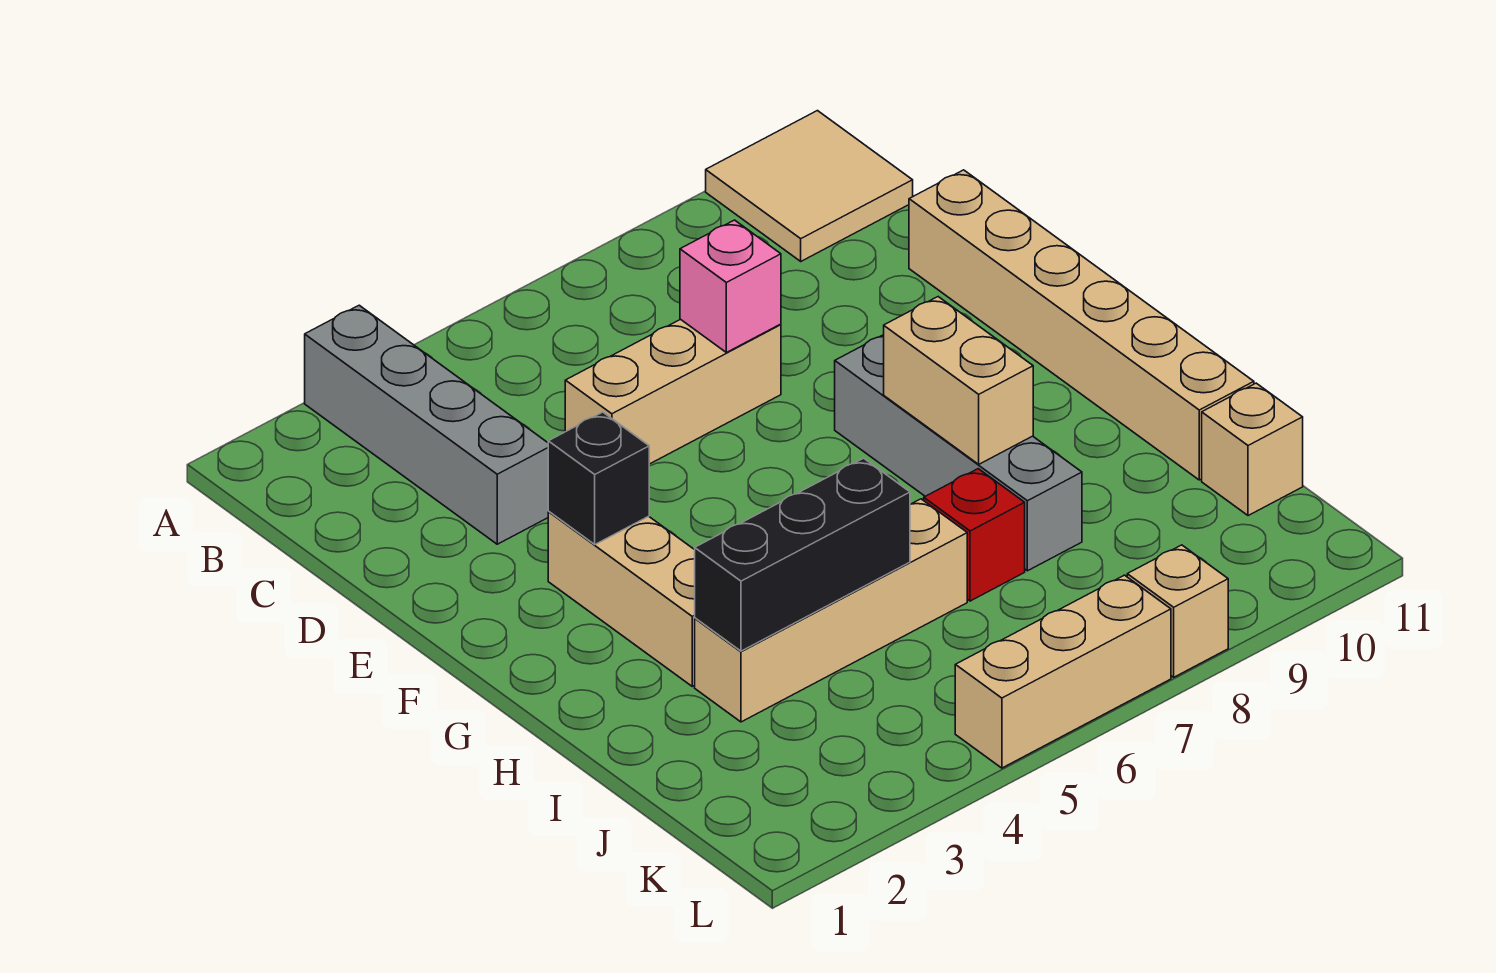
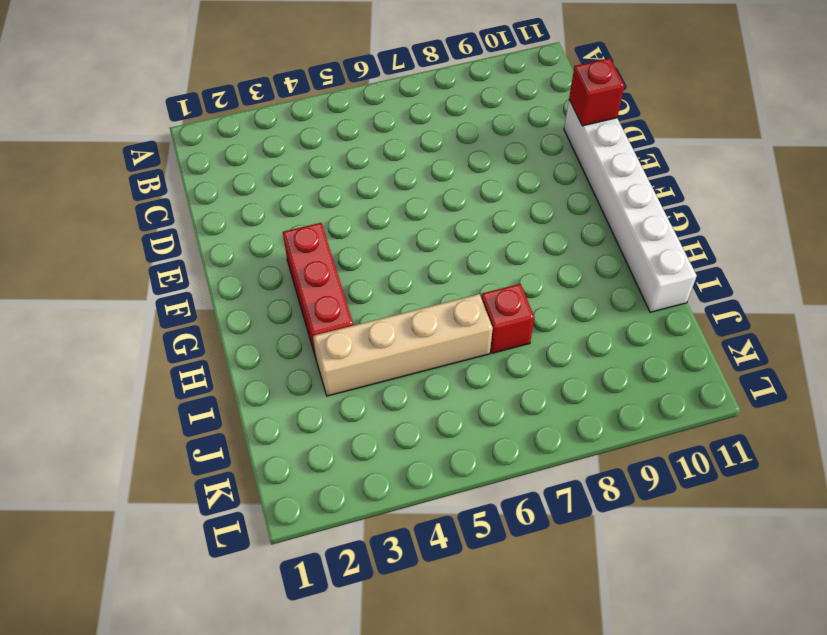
white brick D11:I11 level 1 -> tan brick D11:I11 level 1
red brick D11 level 2 -> none
red brick F3:H3 level 1 -> tan brick F3:H3 level 1
none -> grey brick A3:D3 level 1
none -> tan tile A10:B11 level 1
none -> tan brick D5:D7 level 1

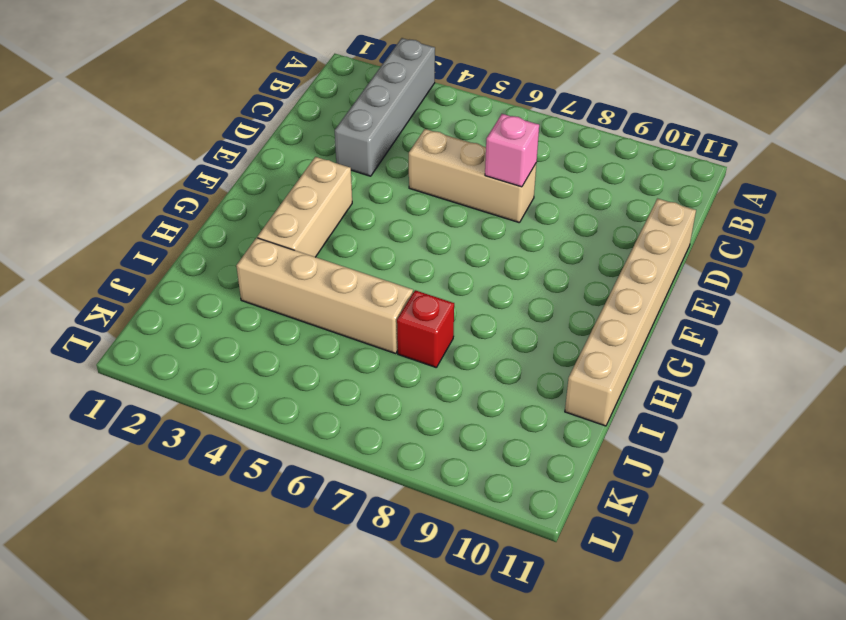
none -> tan tile A10:B11 level 1
none -> grey brick F8:I8 level 1
none -> tan brick J11 level 1

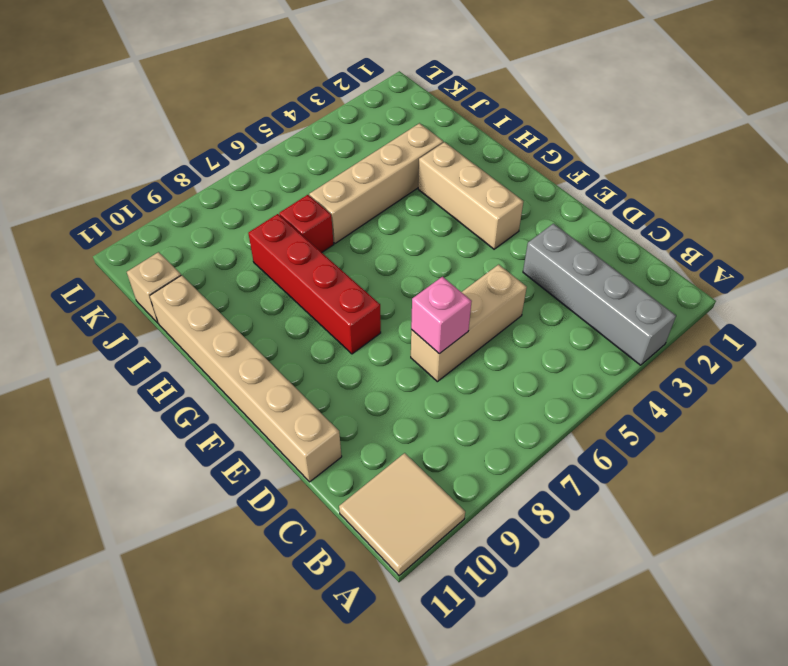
red brick F8:I8 level 1 -> grey brick F8:I8 level 1
none -> tan brick L5:L7 level 1
none -> tan brick L8 level 1
none -> black brick F3 level 2

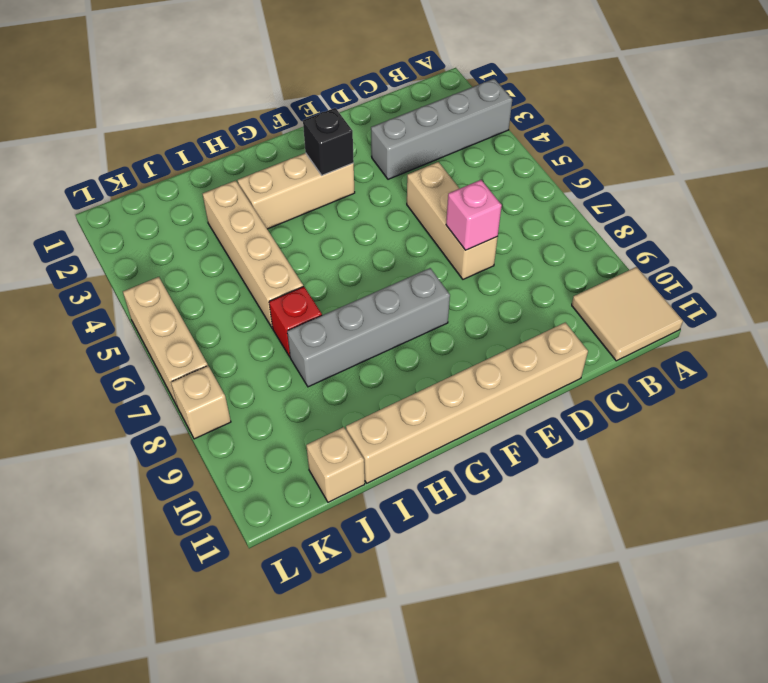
none -> tan brick G8:H8 level 2
none -> black brick I3:I5 level 2

